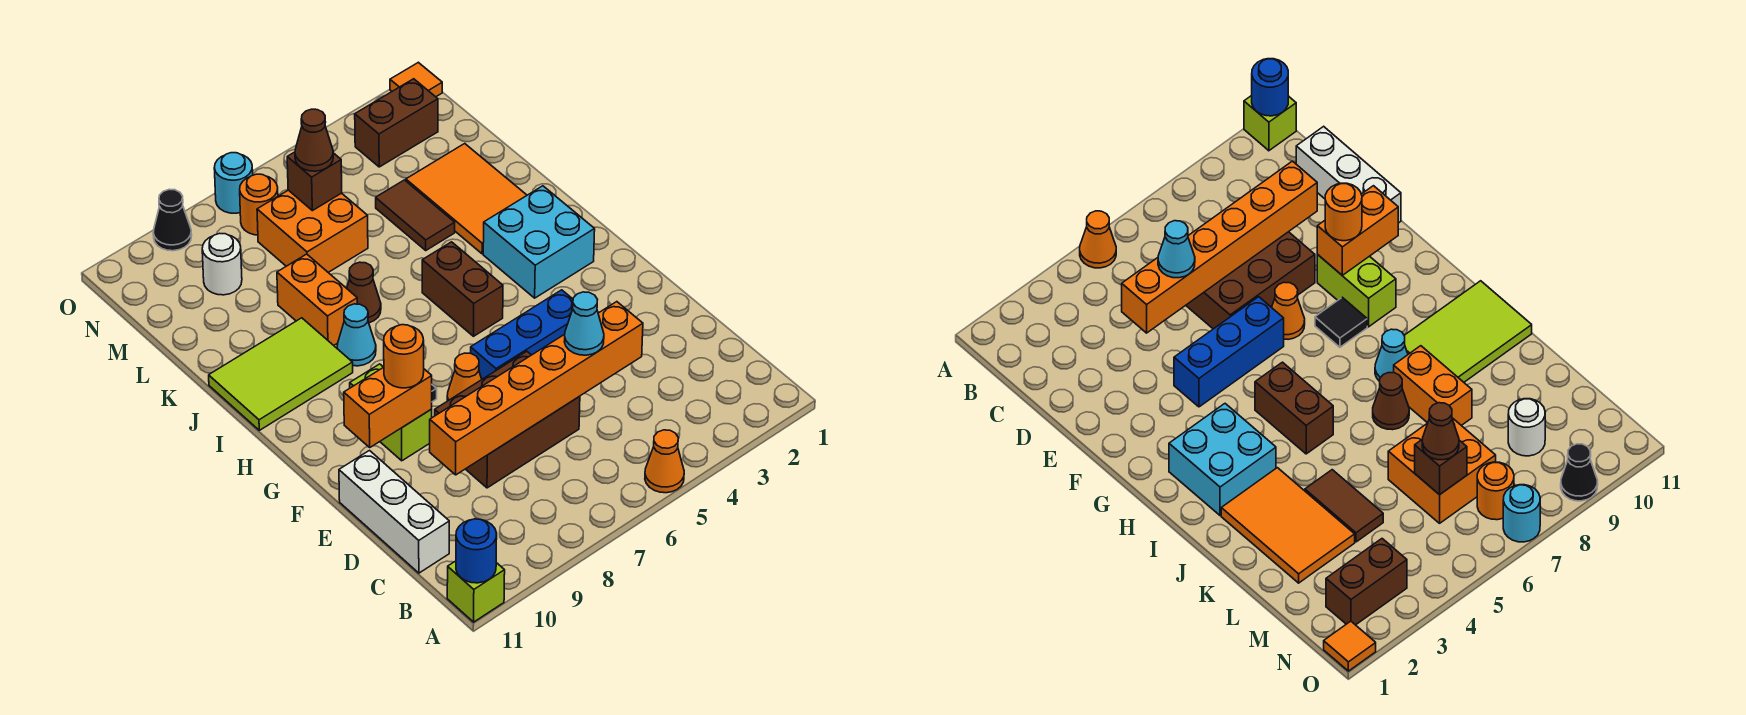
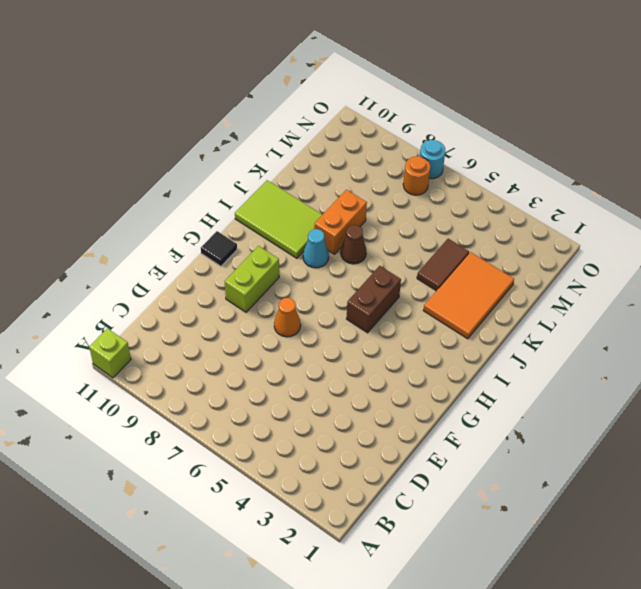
black tile G11 level 1 -> black tile G8 level 1
none -> orange cone A5 level 1
none -> white brick C11:E11 level 1
none -> brown brick D6:E8 level 1
none -> blue brick F4:F6 level 1

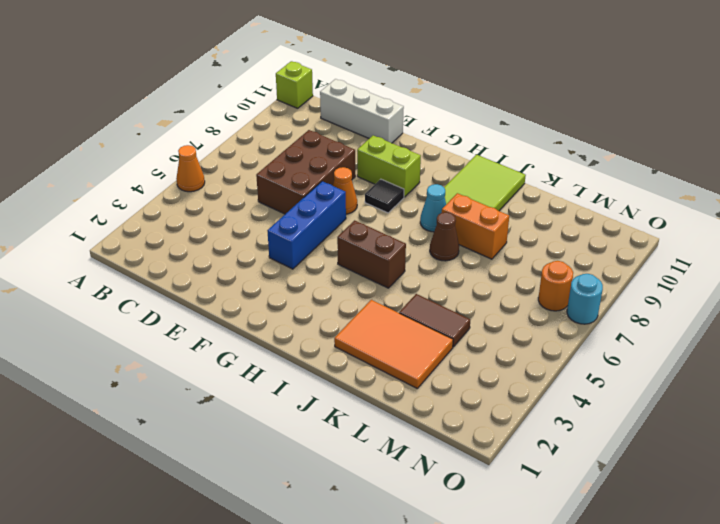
none -> cyan brick H2:I3 level 1
none -> orange brick L6:M7 level 1
none -> white round brick M9 level 1
none -> brown brick N2:N3 level 1

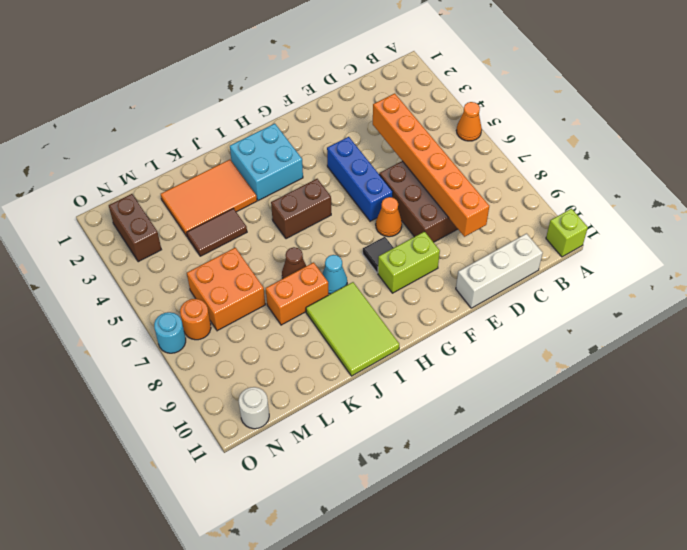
white round brick N11 level 1 -> white round brick M9 level 1
none -> orange tile O1 level 1
none -> black cone O9 level 1
none -> blue round brick A11 level 2
none -> orange brick F9:F10 level 2

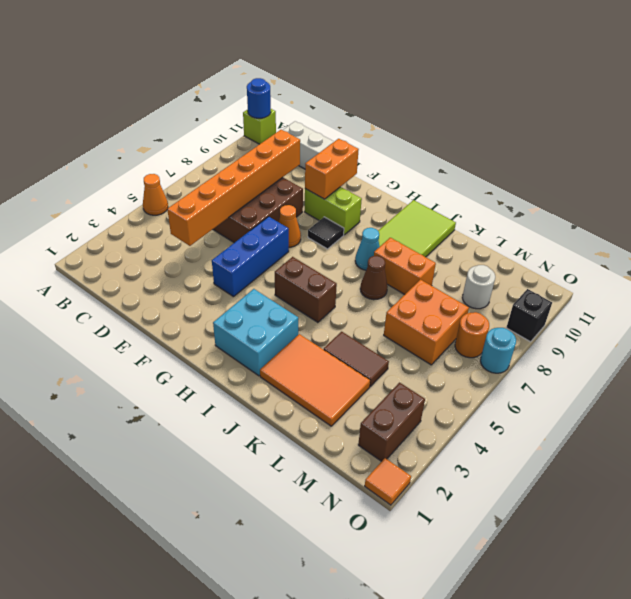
black brick O9 level 1 -> black cone O9 level 1
none -> brown brick M6 level 2
none -> cyan cone D5 level 3
none -> orange round brick F9 level 3
none -> brown cone M6 level 3

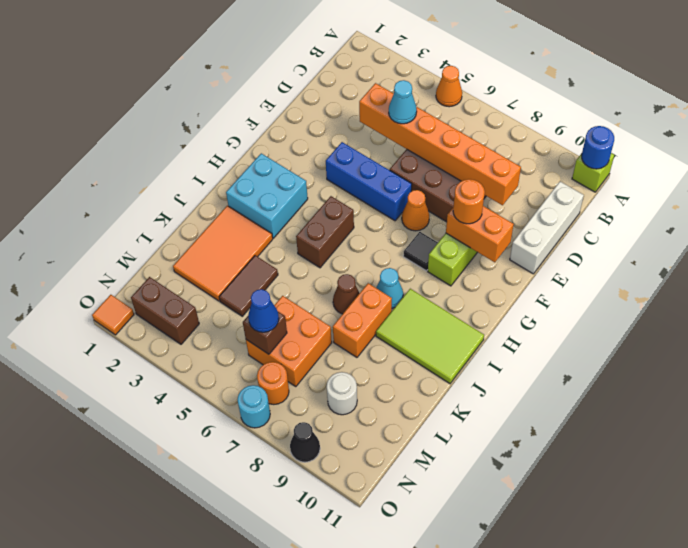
blue cone M6 level 3 -> brown cone M6 level 3

